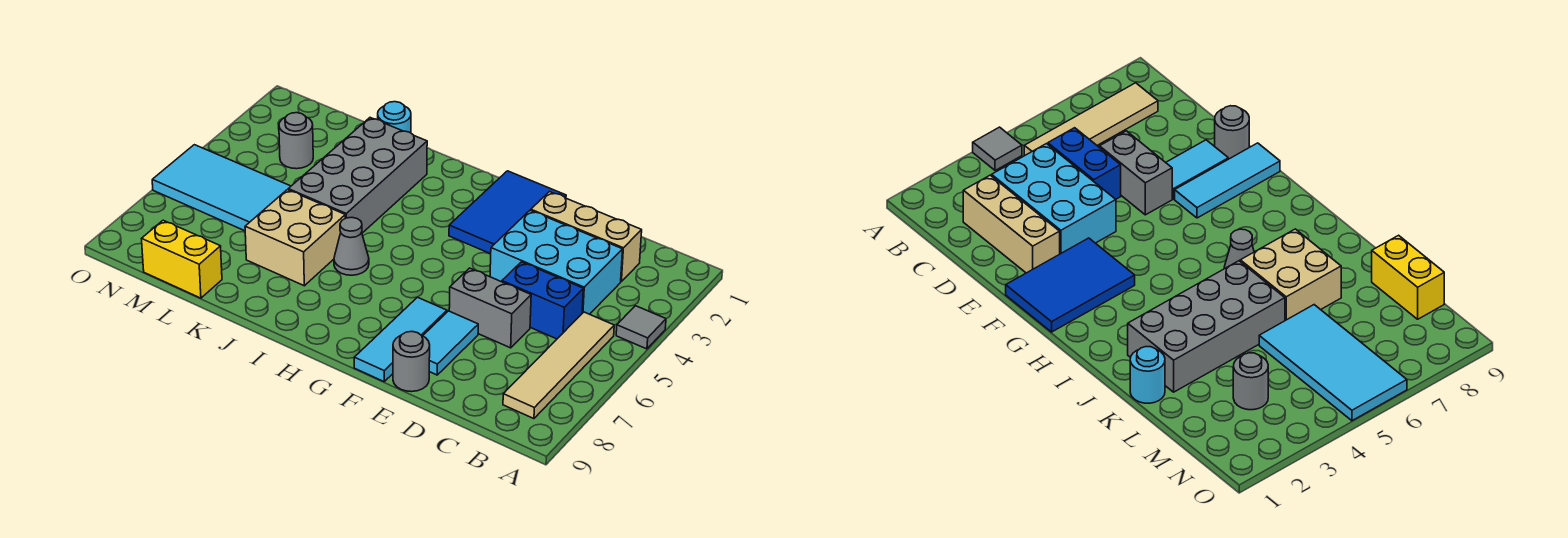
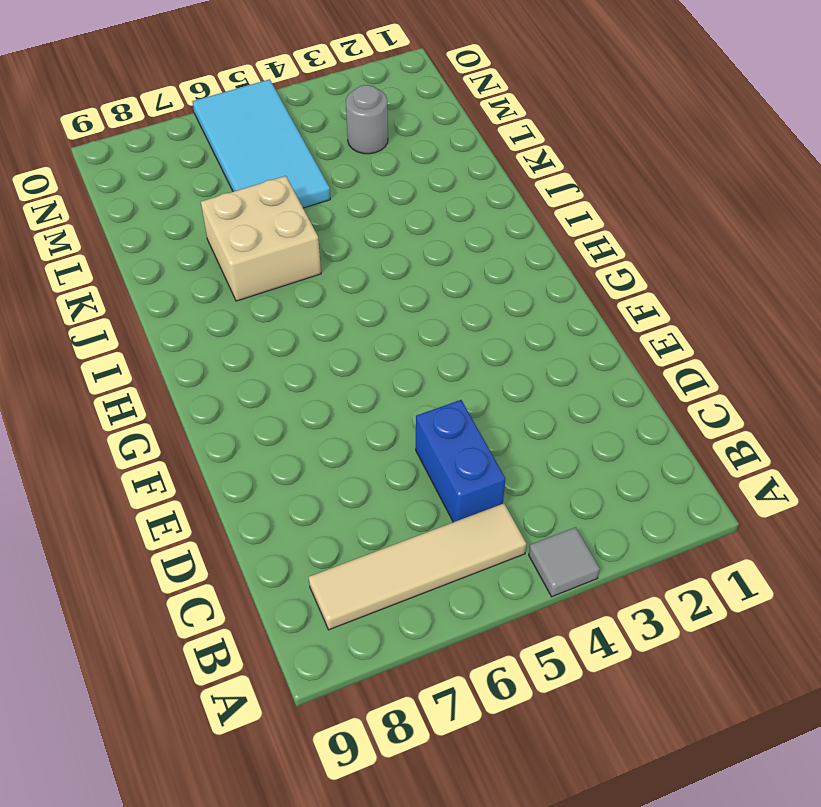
none -> tan brick C2:E2 level 1
none -> cyan brick C3:E4 level 1
none -> grey brick D6:E6 level 1

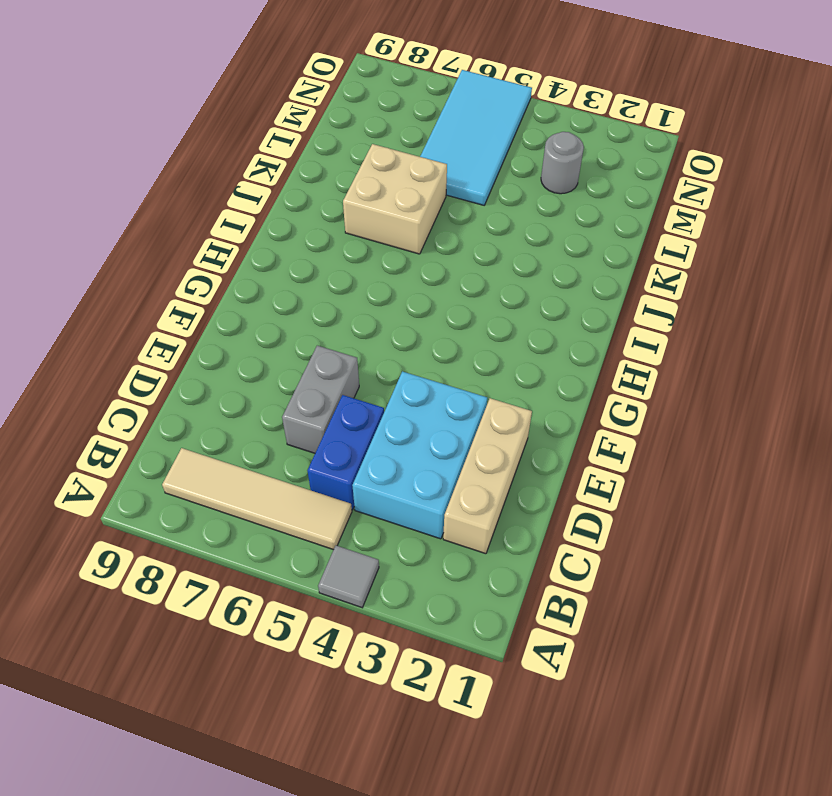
none -> cyan tile E7:E8 level 1
none -> grey round brick E9 level 1
none -> blue tile F1:G3 level 1

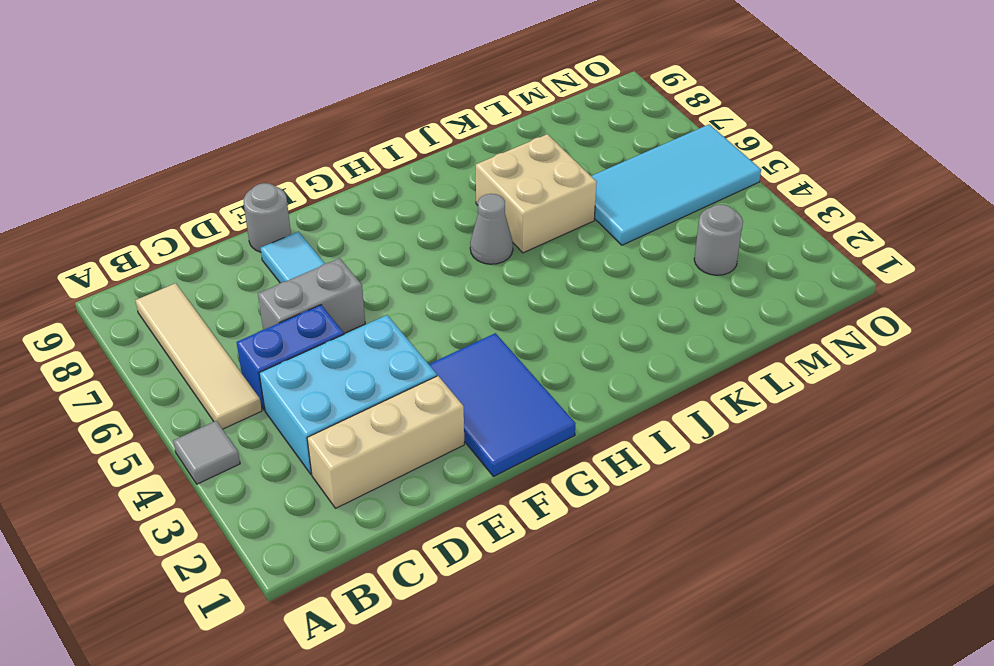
none -> cyan tile F7:F9 level 1
none -> grey brick J2:K5 level 1
none -> cyan round brick K1 level 1

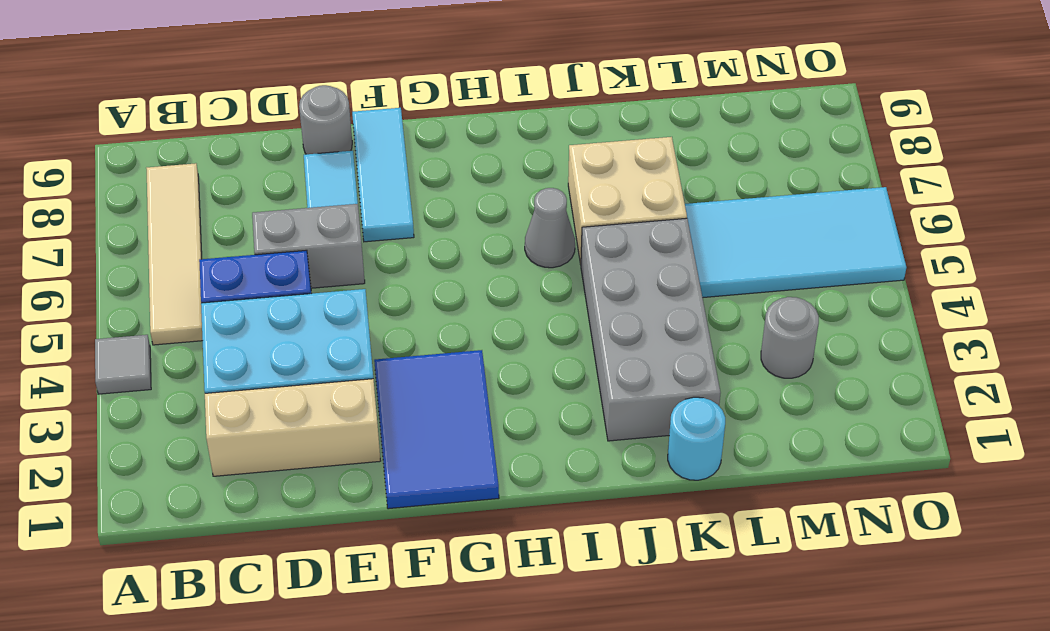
none -> yellow brick L9:M9 level 1

